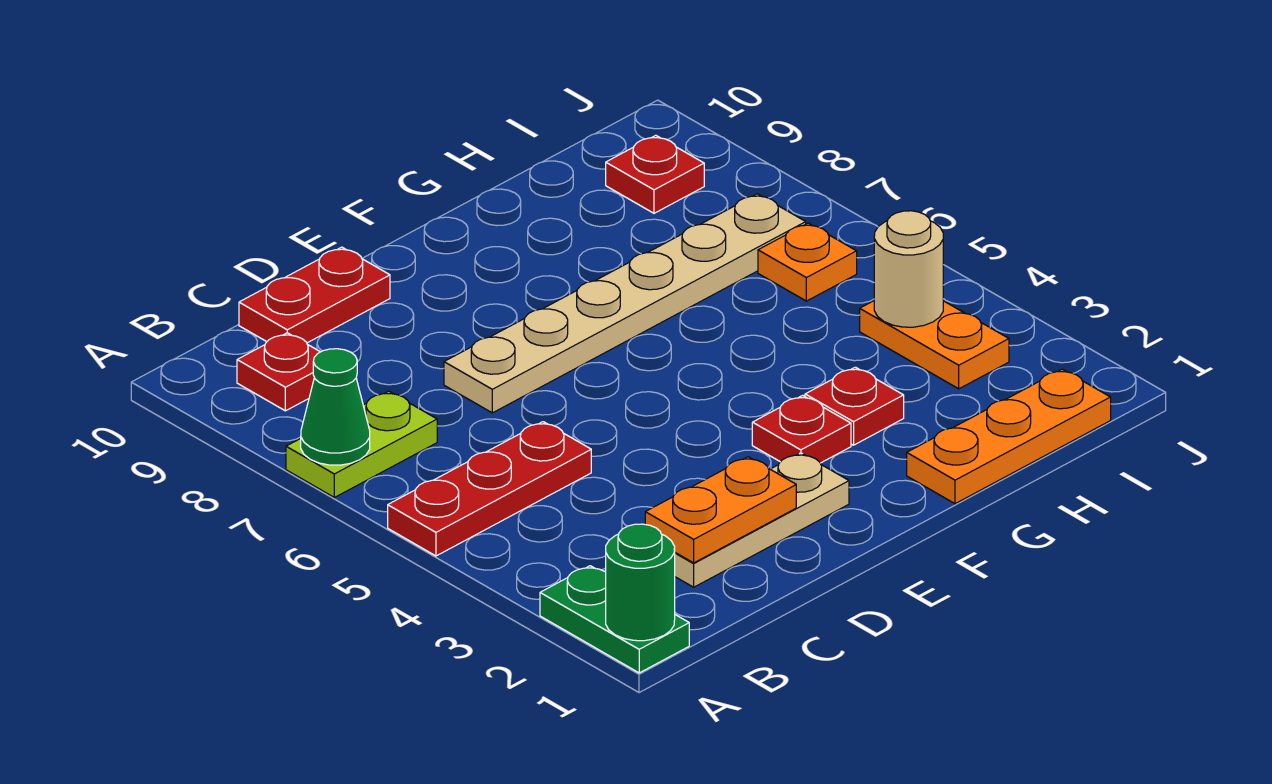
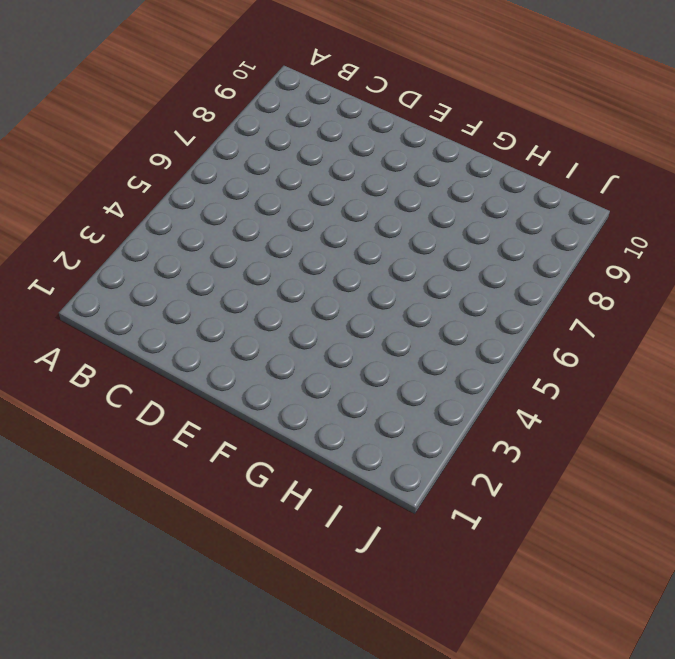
none -> green plate A1:A2 level 1
none -> red plate A5:C5 level 1
none -> lime plate A7:B7 level 1

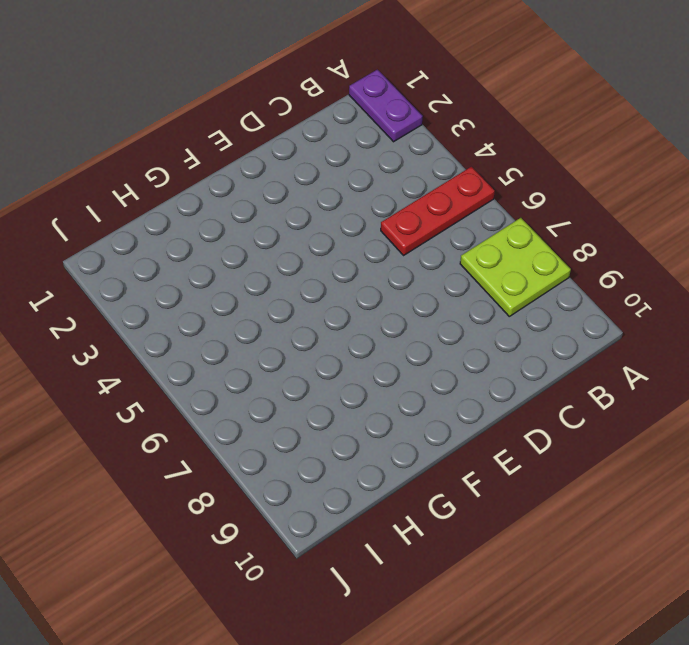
purple plate A1:A2 level 1 -> green plate A1:A2 level 1
lime plate A7:B8 level 1 -> lime plate A7:B7 level 1
none -> red plate B9 level 1
none -> tan plate C2:E2 level 1
none -> red plate C10:D10 level 1

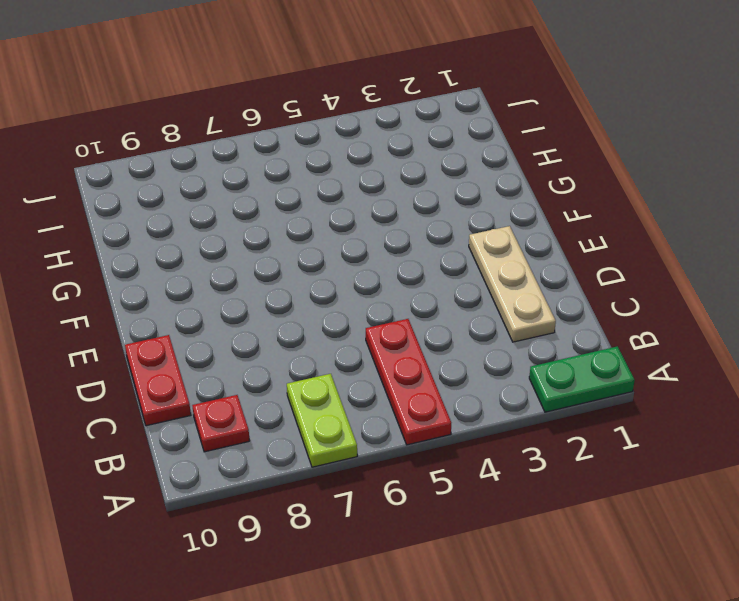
none -> tan plate D7:I7 level 1
none -> red plate F3 level 1
none -> orange plate G1:I1 level 1

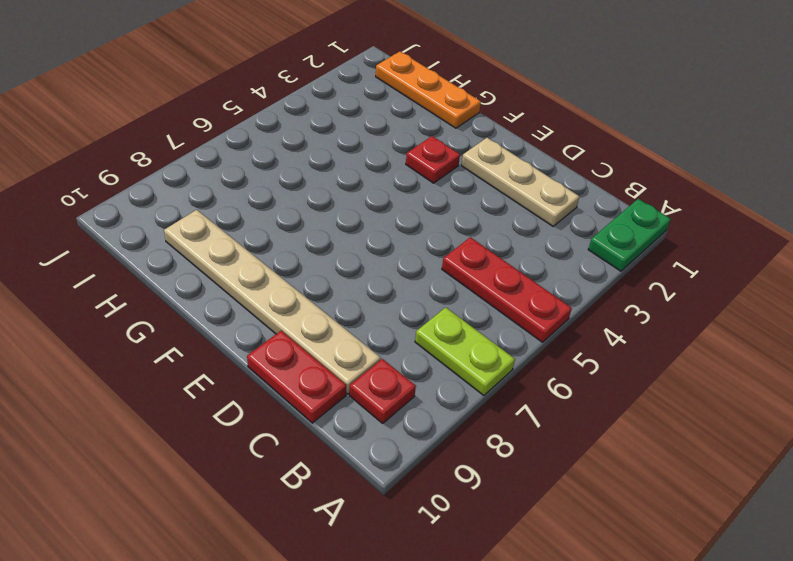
tan plate C9:H9 level 1 -> tan plate D7:I7 level 1
none -> red plate G3 level 1
none -> orange plate I3:I4 level 1
none -> orange plate I6 level 1

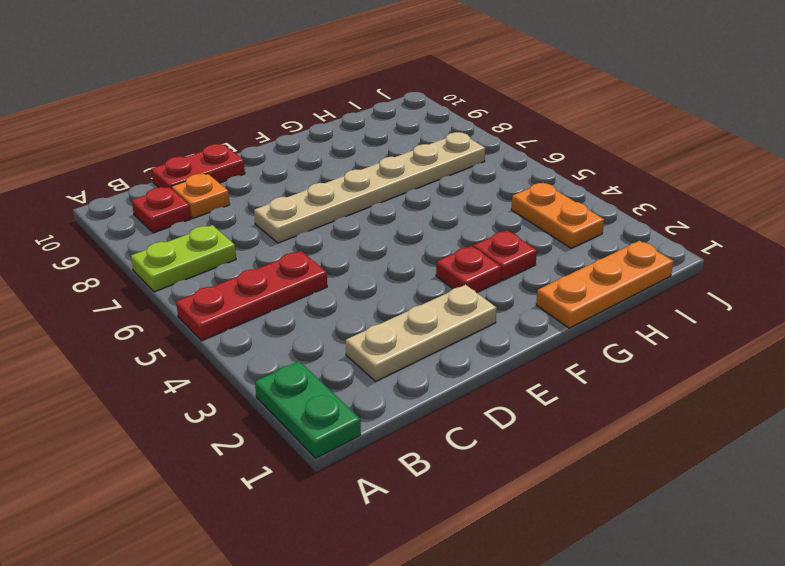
orange plate C9 level 1 -> orange plate I6 level 1
none -> red plate I9 level 1
none -> green round brick A1 level 2
none -> green cone A7 level 2

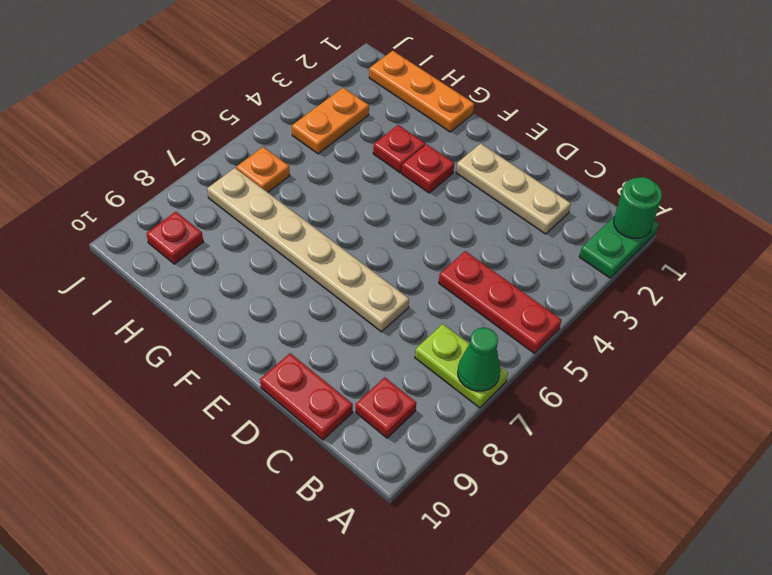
none -> orange plate C2:D2 level 2
none -> tan round brick I4 level 2

